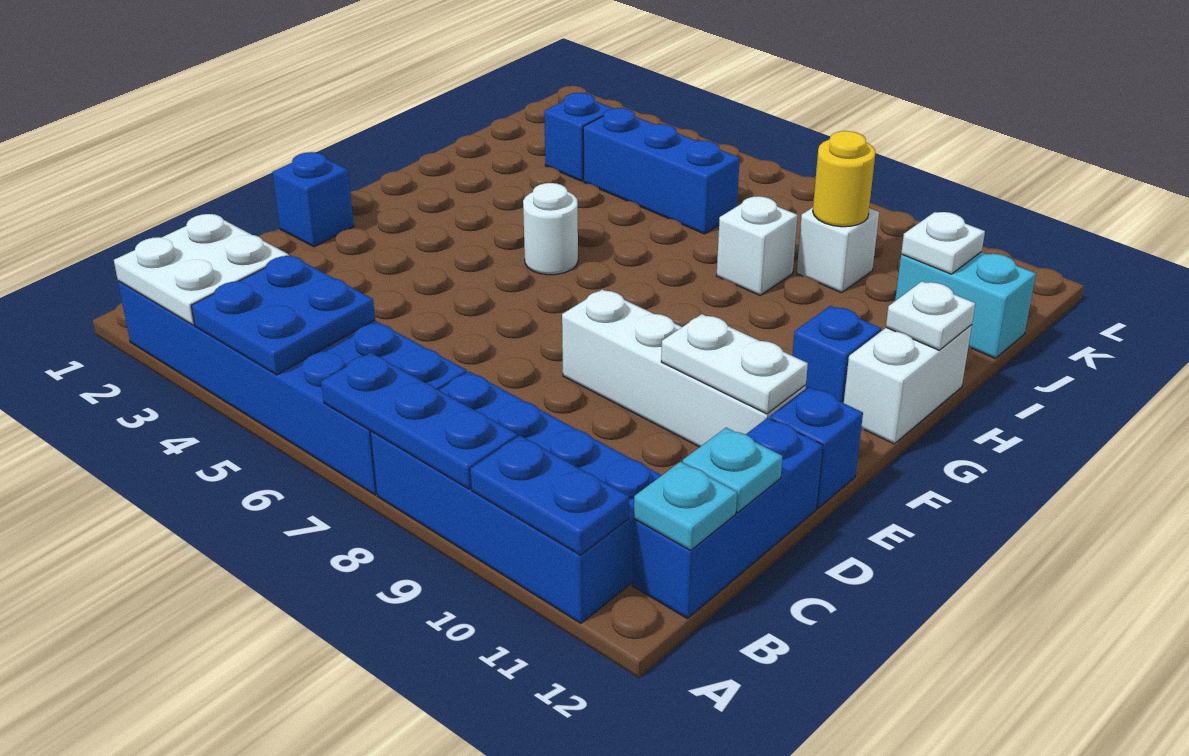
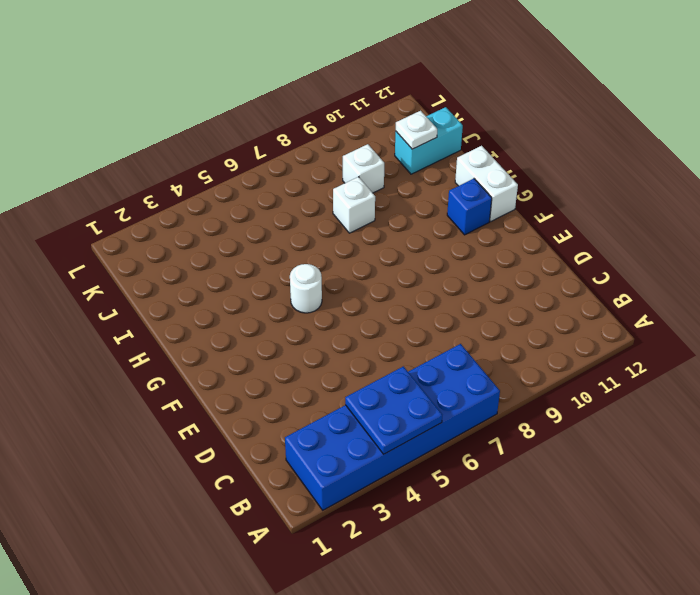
none -> blue brick A8:B11 level 1
none -> blue brick B12:D12 level 1
none -> blue brick E1 level 1

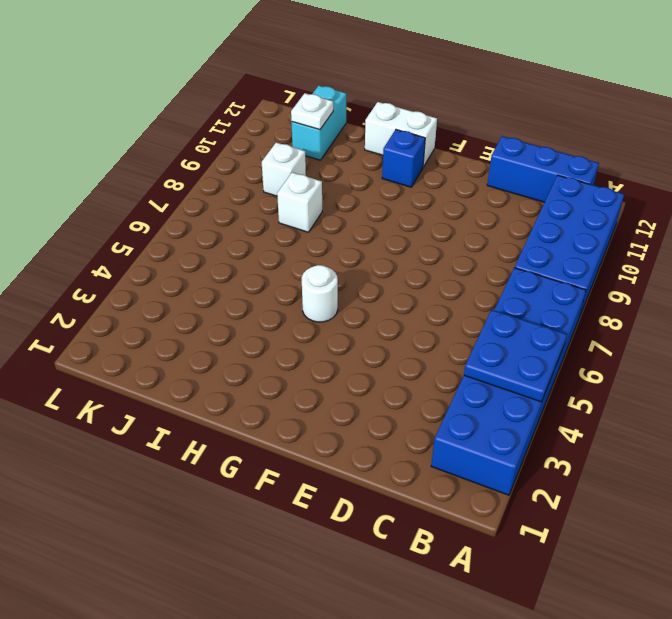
none -> blue brick E1 level 1
none -> white brick E8:E11 level 1
none -> blue brick E12 level 1

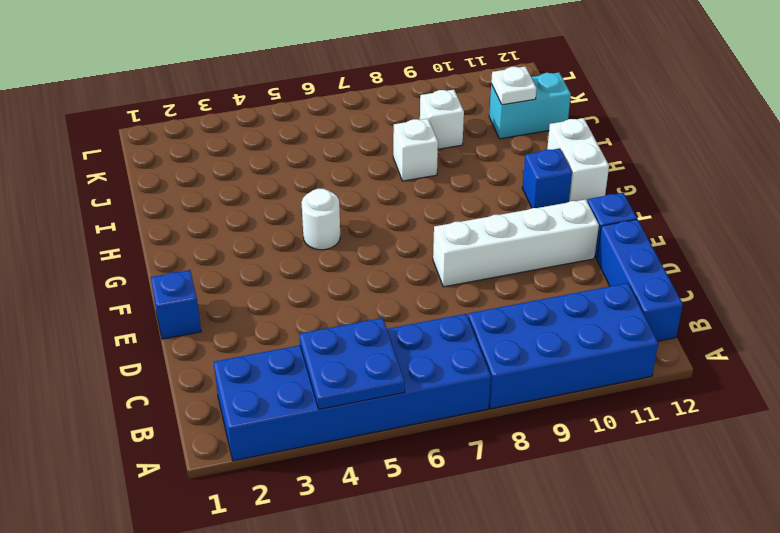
none -> blue brick J3 level 1
none -> blue brick J4:J6 level 1
none -> white plate A2:B3 level 2

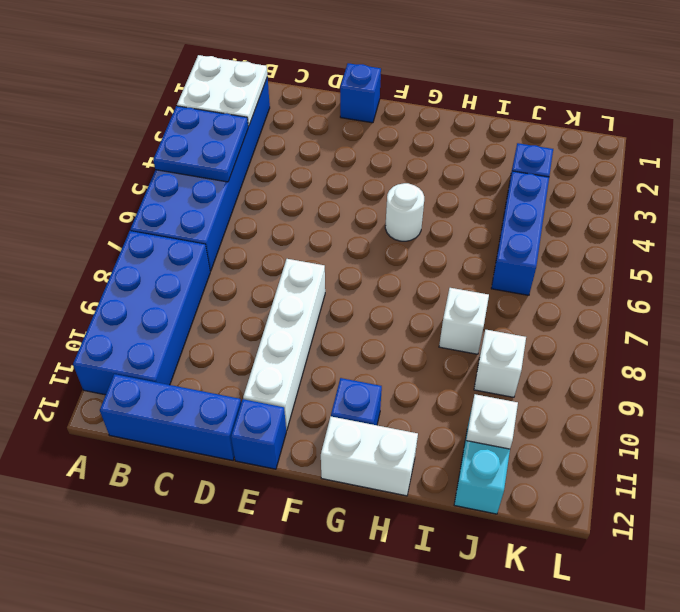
none -> blue plate A7:A9 level 2
none -> blue plate A10:A11 level 2
none -> cyan plate B12 level 2

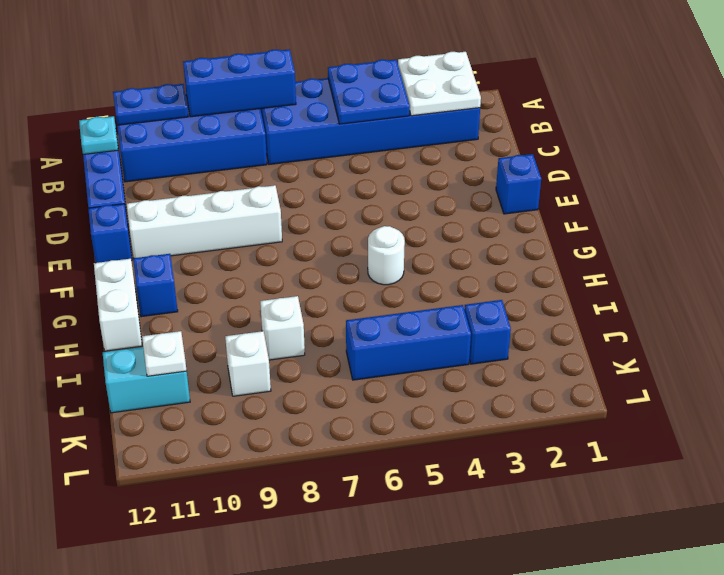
blue brick A7:A9 level 2 -> blue plate A7:A9 level 2
none -> cyan plate C12 level 2
none -> white plate E10:E11 level 2
none -> white plate H12 level 2

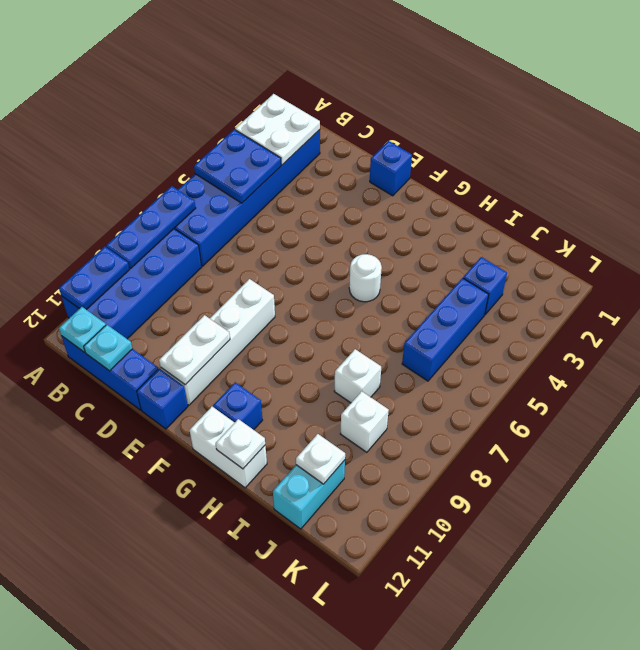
none -> yellow round brick J9 level 2

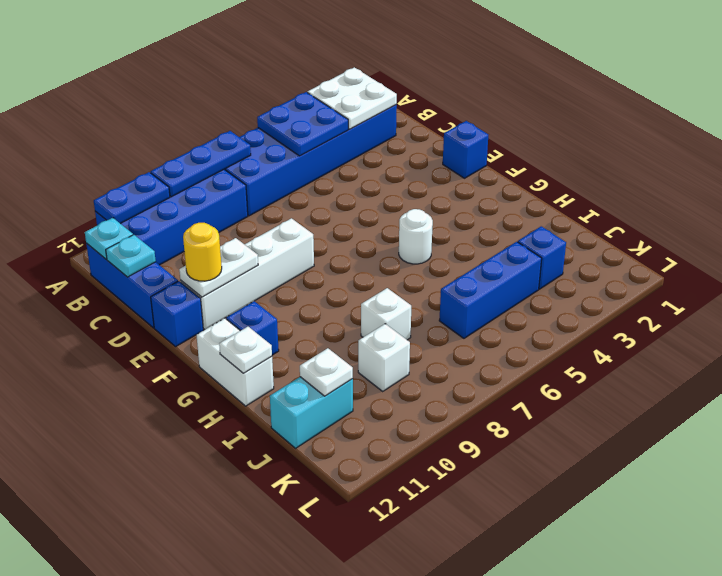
yellow round brick E11 level 3 -> yellow round brick J9 level 2

